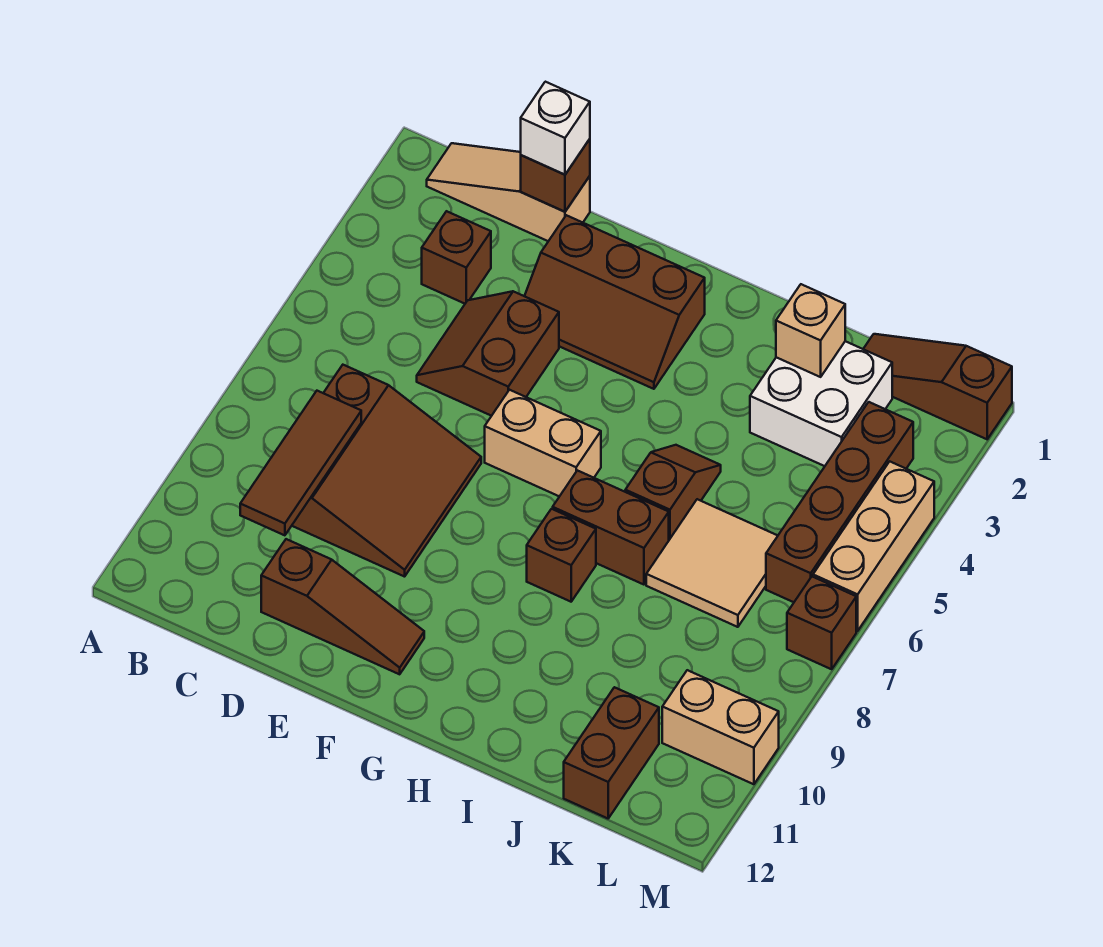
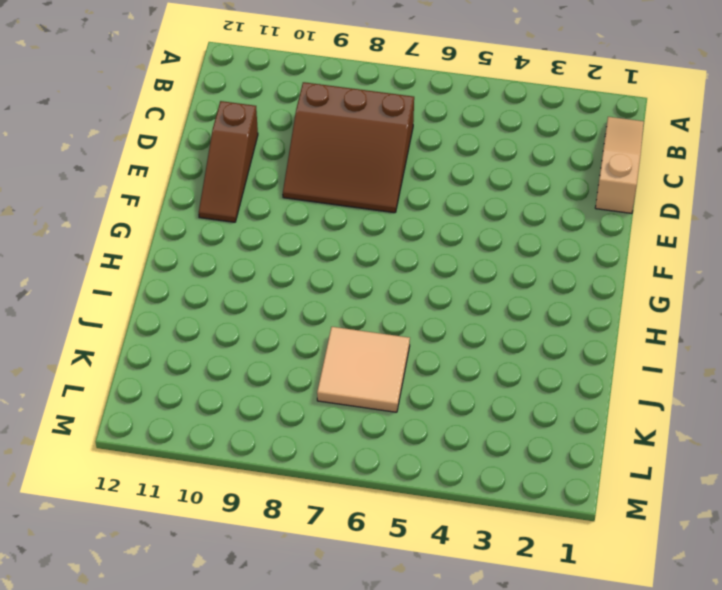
none -> brown brick C3 level 1
none -> brown slope D4:E5 level 1 top E
none -> brown slope E2:G3 level 1 top 2

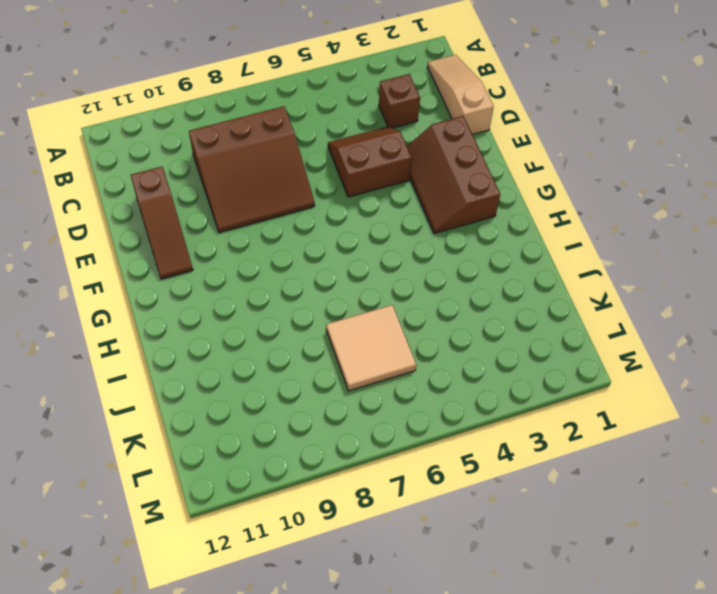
none -> tan brick F6:G6 level 1
none -> brown brick H7:I7 level 1
none -> brown brick H8 level 1

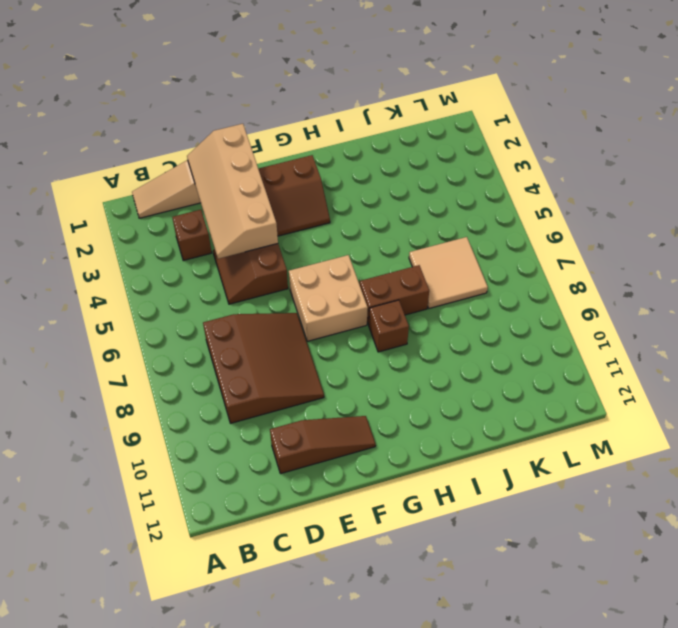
tan slope D1:E4 level 2 top E -> brown brick D1 level 2
tan brick F6:G7 level 1 -> tan brick F6:G6 level 1
none -> brown slope I5:I6 level 1 top 6
none -> white brick J2:K3 level 1
none -> brown slope K1:M1 level 1 top M

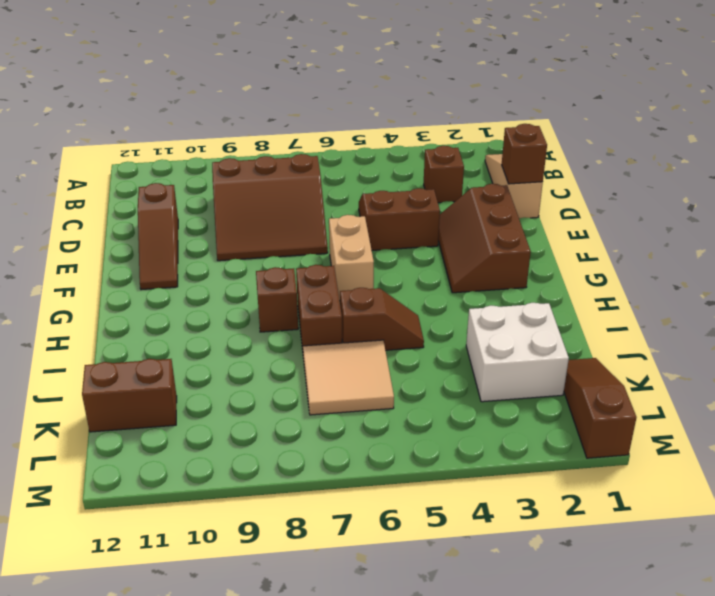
none -> brown brick L3:L6 level 1
none -> tan brick L10:M10 level 1
none -> tan brick M4:M6 level 1

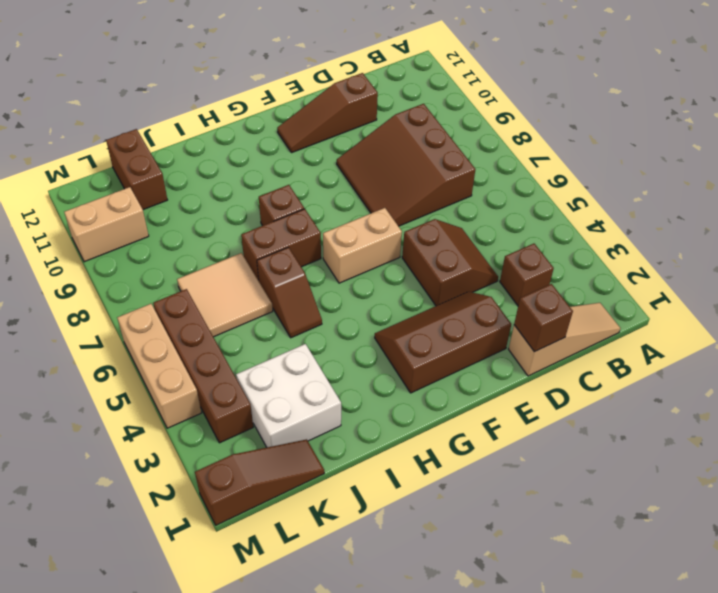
none -> brown brick M7 level 1
none -> brown tile C8:C10 level 2
none -> tan brick J2 level 2

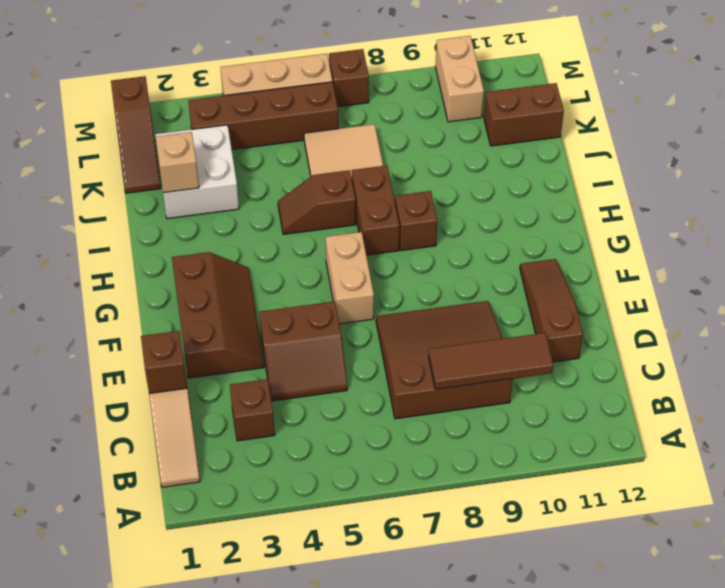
none -> white brick D1 level 3

